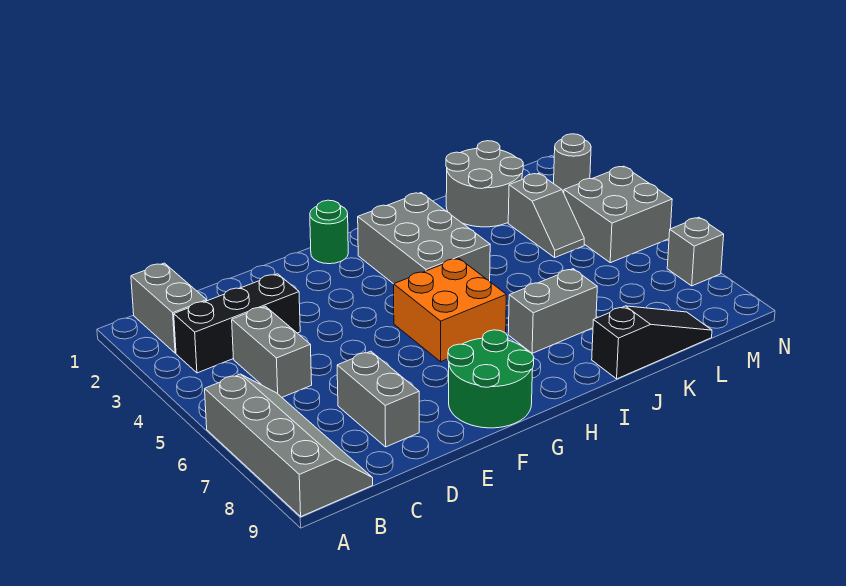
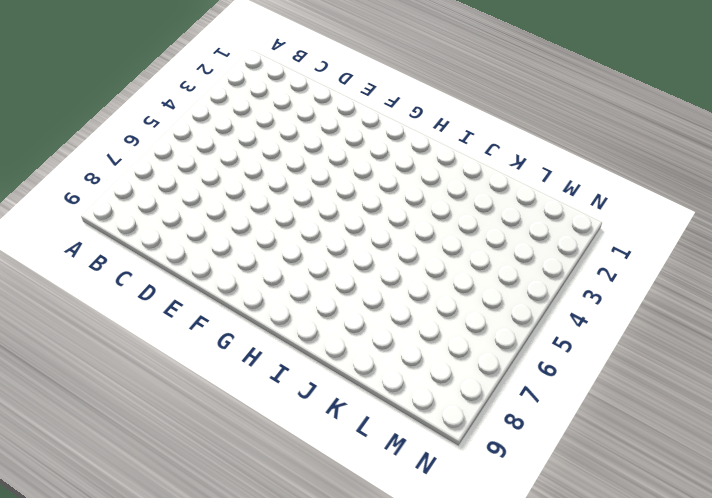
none -> grey slope A6:B9 level 1 top A
none -> grey brick B1:B2 level 1
none -> black brick B3:D3 level 1

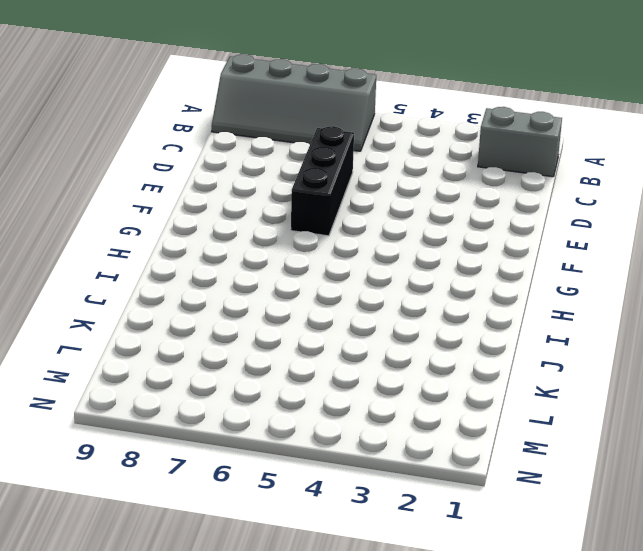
black brick D6:F6 level 1 -> black brick B3:D3 level 1
none -> grey brick C4:C5 level 1
none -> grey brick D7:D8 level 1
none -> green round brick F8:G9 level 1

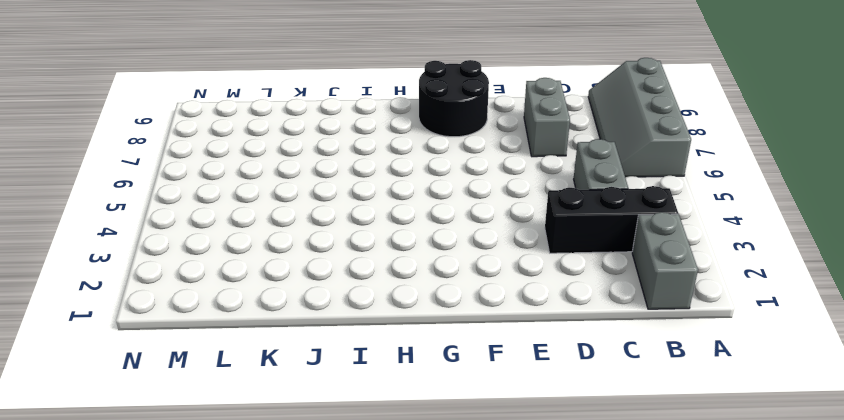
black round brick F8:G9 level 1 -> green round brick F8:G9 level 1
none -> green round brick G1 level 1
none -> orange brick G5:H6 level 1
none -> grey brick H2:I4 level 1

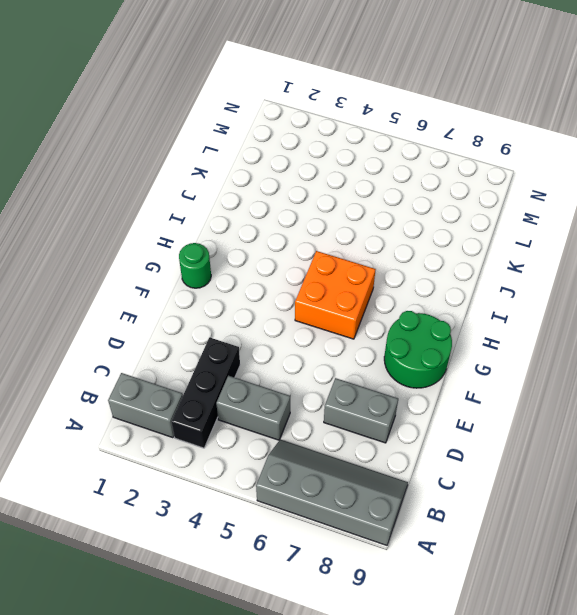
none -> grey brick H2:I4 level 1
none -> grey brick I7:J7 level 1
none -> black slope J9:L9 level 1 top J

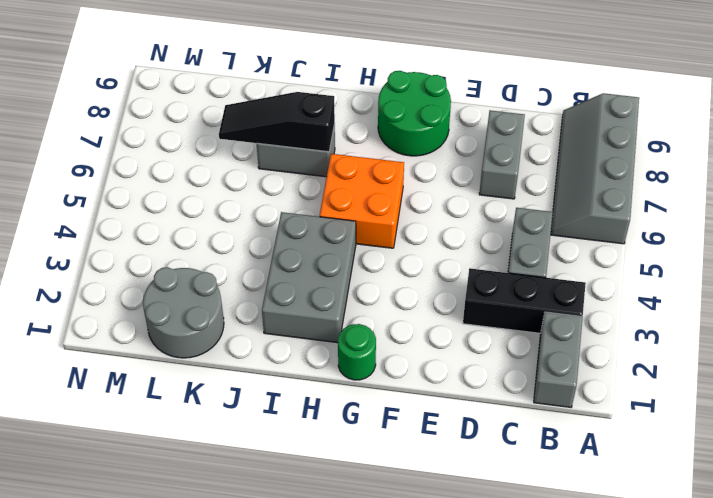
black slope I7:K7 level 2 top I -> black slope J9:L9 level 1 top J
none -> grey slope L3:L4 level 1 top 3
none -> grey brick M4:N5 level 1
none -> grey round brick N2 level 1

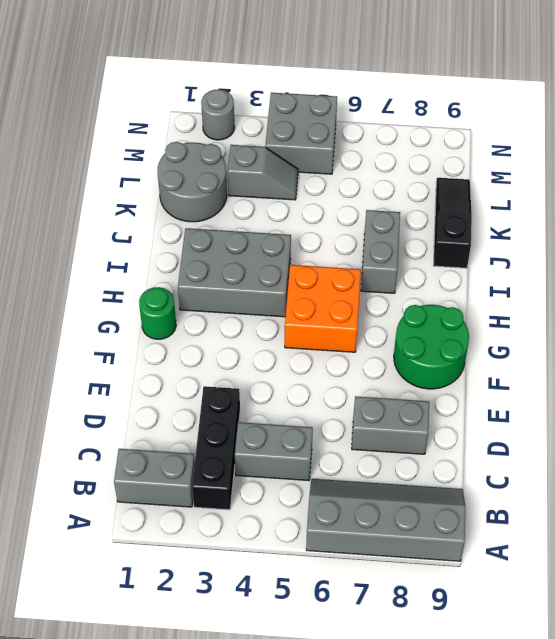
none -> grey brick N7 level 1

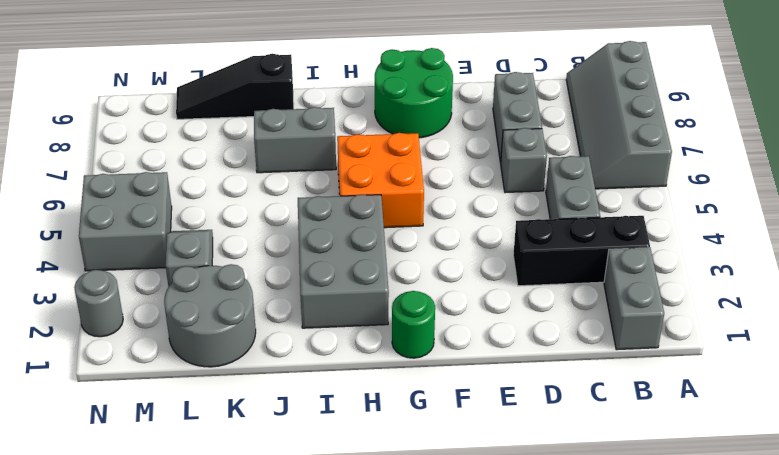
grey brick D6 level 1 -> grey brick N7 level 1

